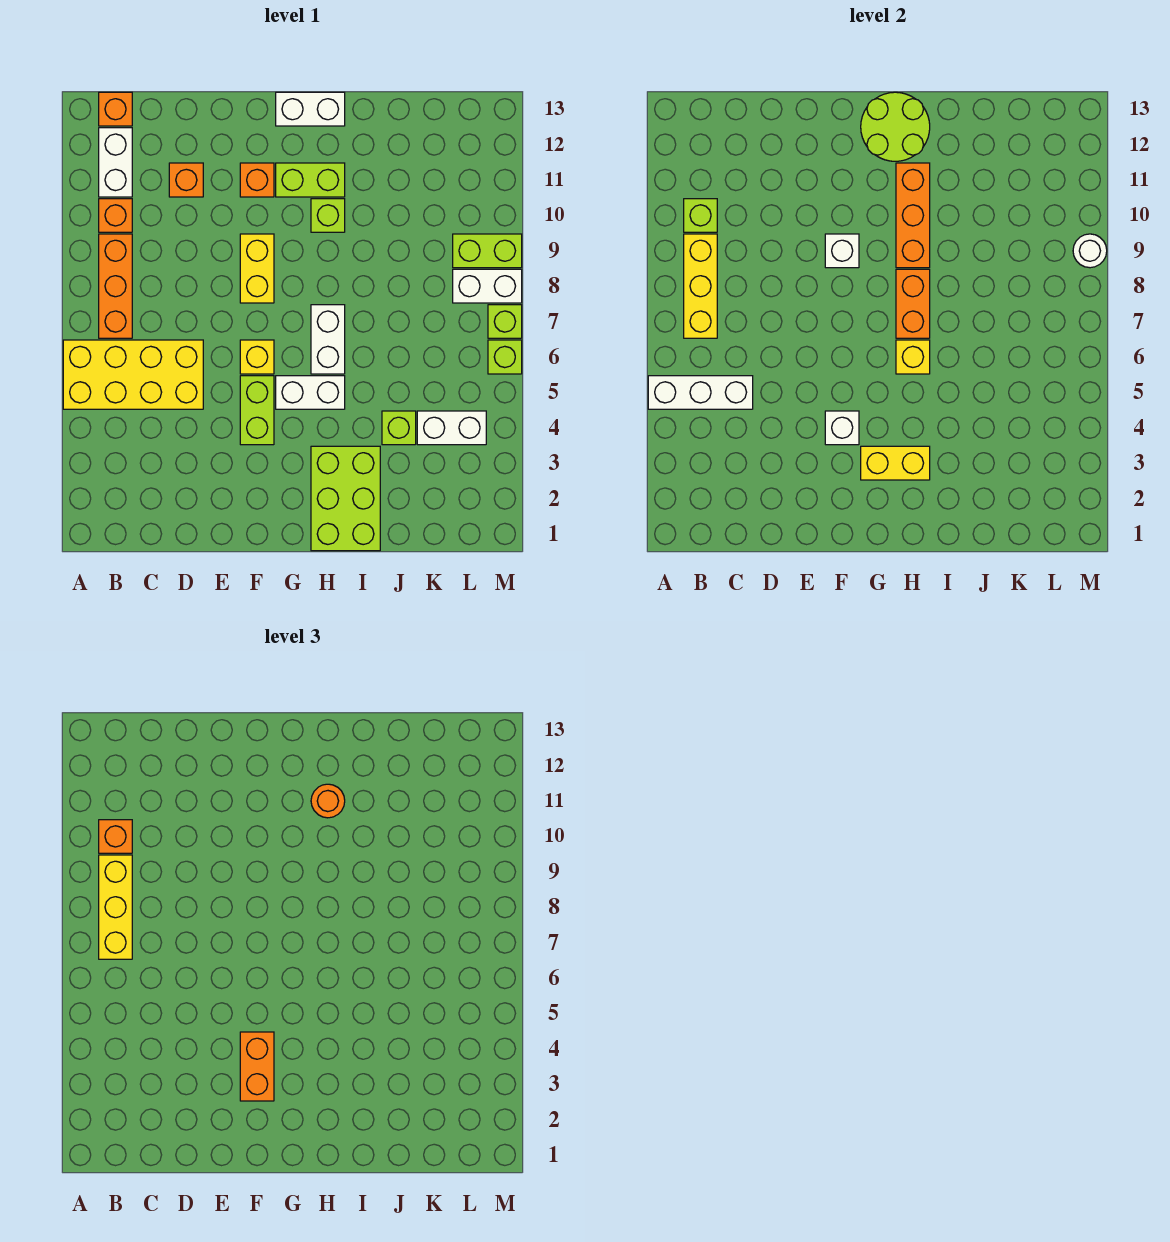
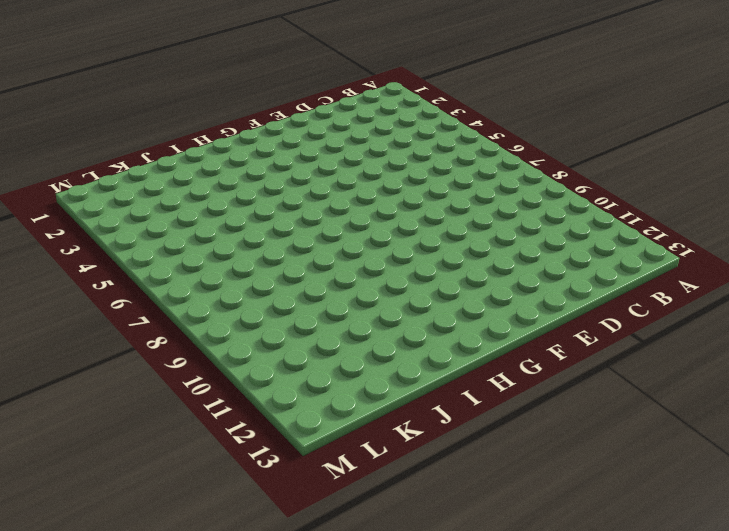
none -> yellow brick A5:D6 level 1
none -> orange brick B7:B9 level 1
none -> orange brick B10 level 1
none -> white brick B11:B12 level 1

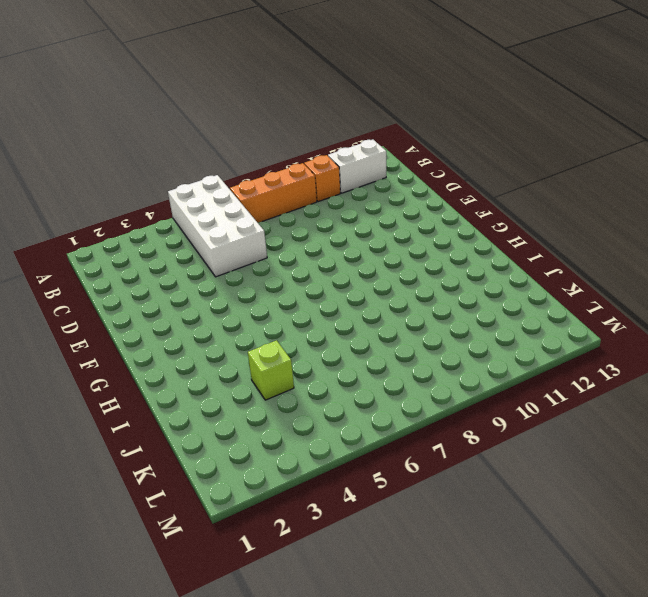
white brick A5:D6 level 1 -> yellow brick A5:D6 level 1
none -> orange brick B13 level 1
none -> orange brick D11 level 1
none -> lime brick F4:F5 level 1
none -> yellow brick F6 level 1

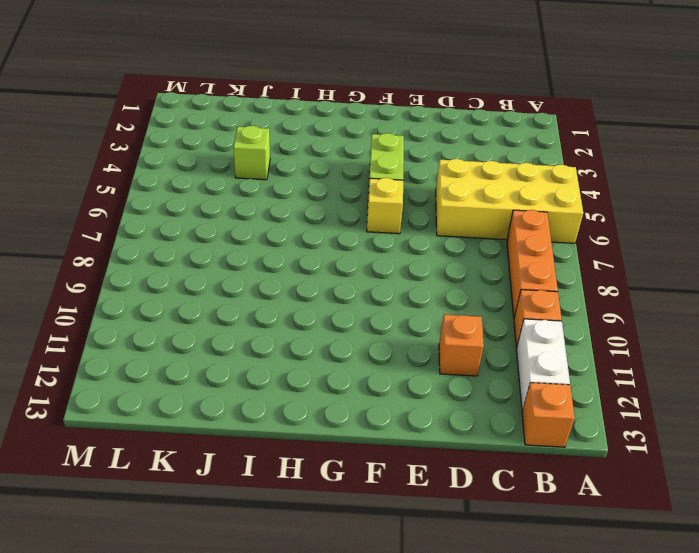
none -> yellow brick F8:F9 level 1
none -> orange brick F11 level 1
none -> white brick G5:H5 level 1
none -> lime brick G11:H11 level 1

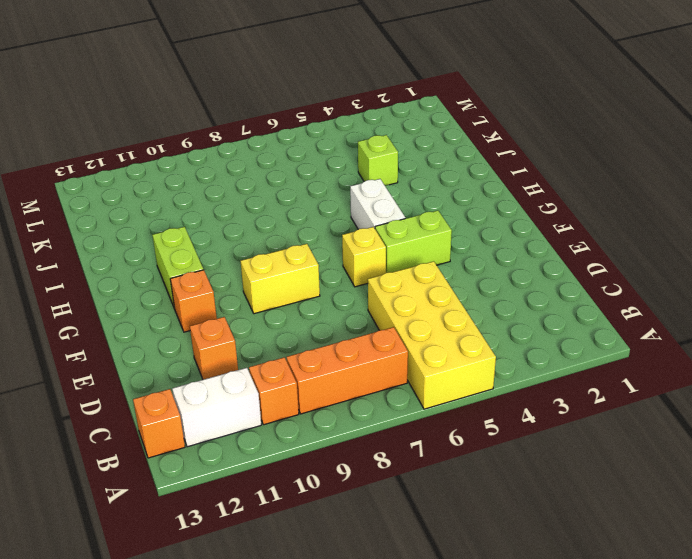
none -> white brick G13:H13 level 1
none -> lime brick H1:I3 level 1
none -> white brick H6:H7 level 1
none -> lime brick H10 level 1

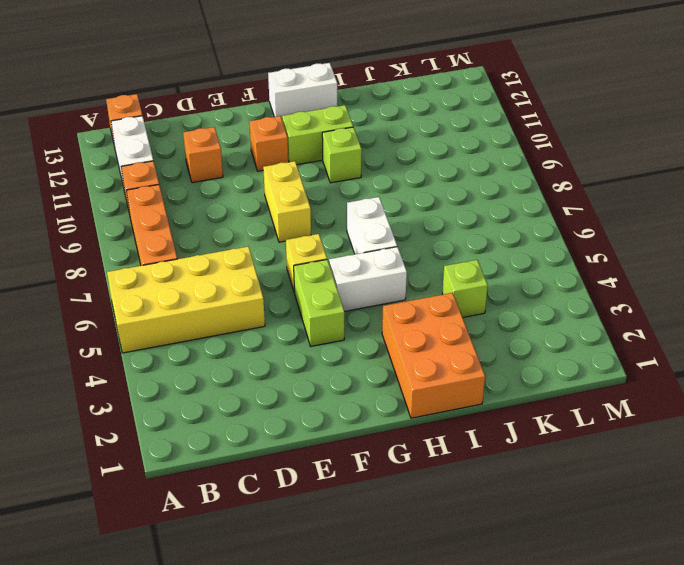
orange brick H1:I3 level 1 -> lime brick H1:I3 level 1
none -> white brick K4:L4 level 1
none -> white brick L8:M8 level 1
none -> lime brick L9:M9 level 1
none -> lime brick M6 level 1

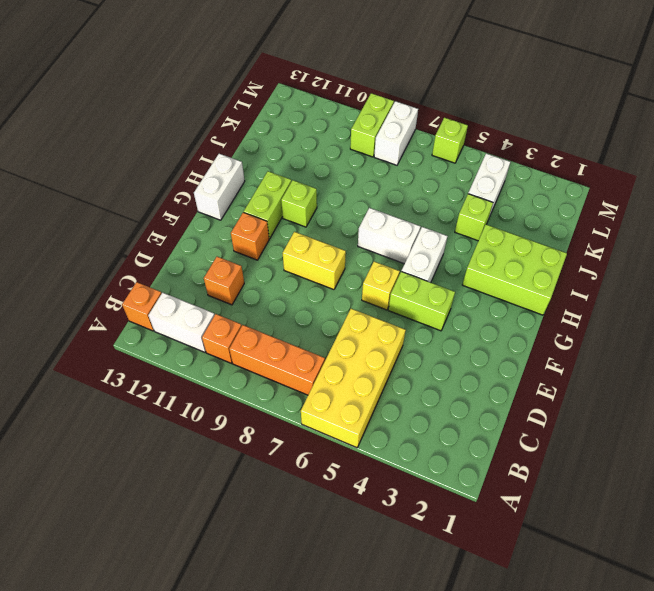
none -> lime brick M7 level 1
none -> white brick A5:C5 level 2
none -> yellow brick B7:B9 level 2
none -> lime brick B10 level 2

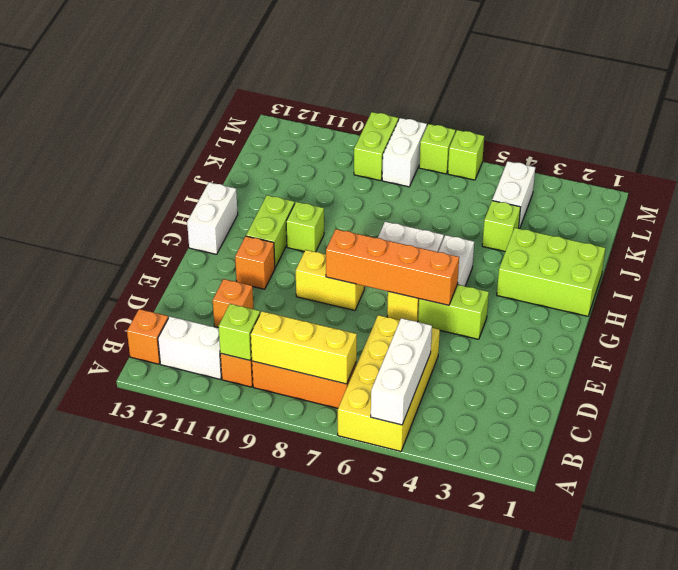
orange brick F5:F8 level 2 -> none
none -> white brick F4 level 2
none -> white brick F9 level 2
none -> yellow brick G3:H3 level 2
none -> lime round brick G12:H13 level 2

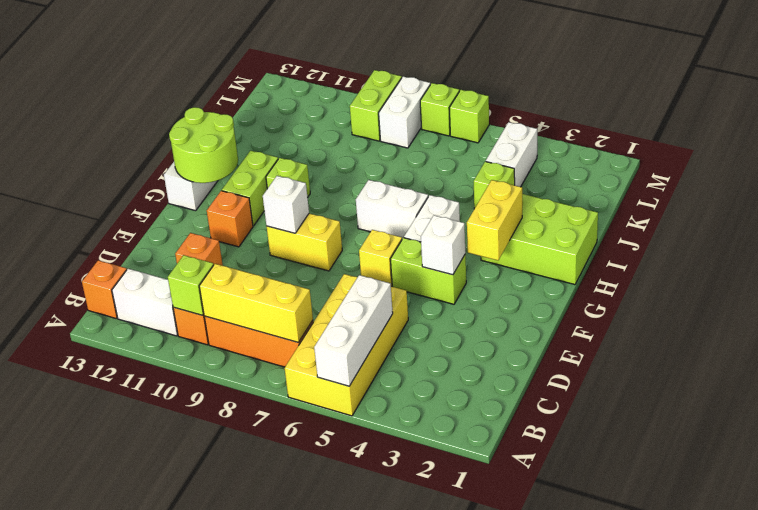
none -> yellow brick H6 level 2
none -> orange brick H7:H8 level 2
none -> orange brick H9:H11 level 2
none -> white round brick M9 level 2

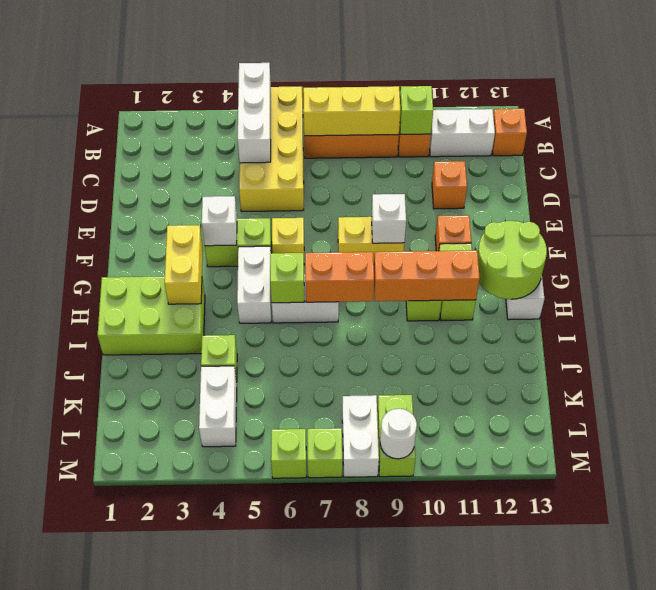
lime brick H6 level 2 -> yellow brick H6 level 2
none -> yellow brick B7:B9 level 3
none -> orange brick B10 level 3
none -> orange brick F3:F4 level 3
none -> orange round brick H11 level 3

